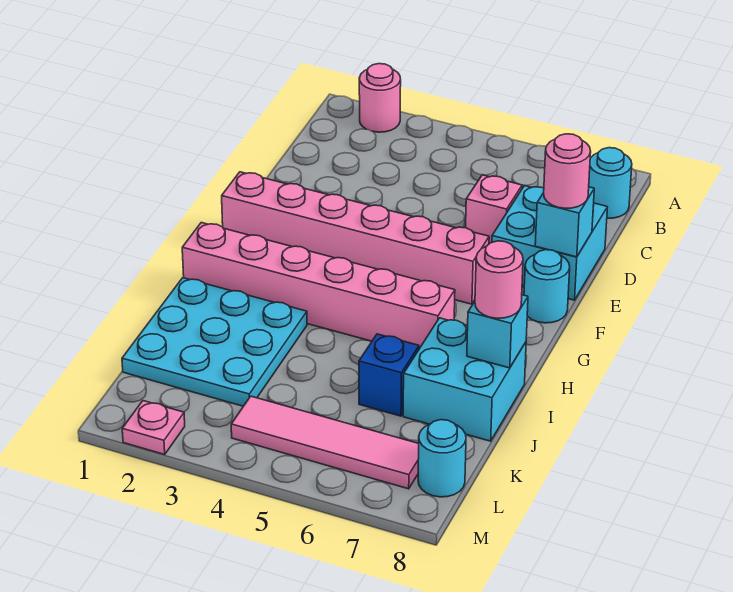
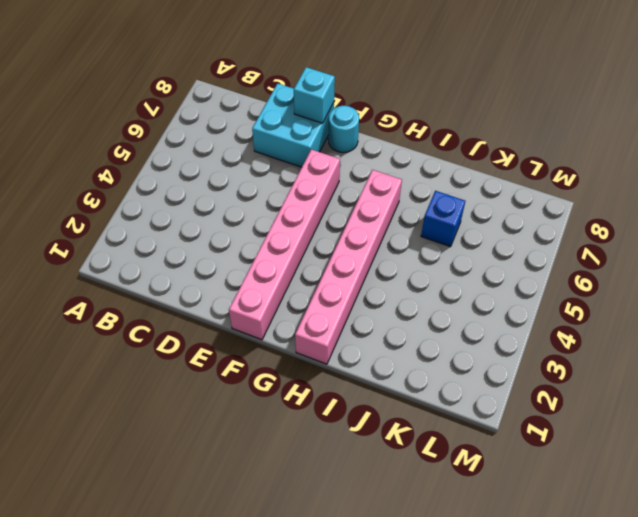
none -> pink round brick A2 level 1
none -> cyan round brick B8 level 1
none -> pink brick D6 level 1

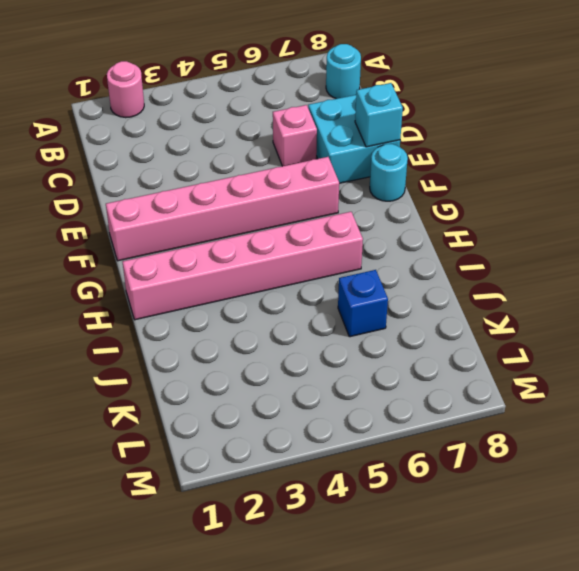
none -> cyan plate I1:K3 level 1
none -> cyan brick I7:J8 level 1
none -> pink tile L4:L7 level 1

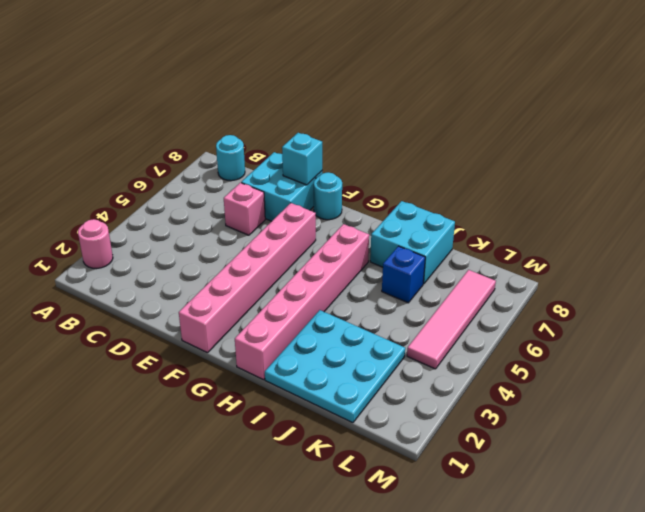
none -> cyan round brick L8 level 1
none -> pink plate M2 level 1
none -> cyan brick I8 level 2

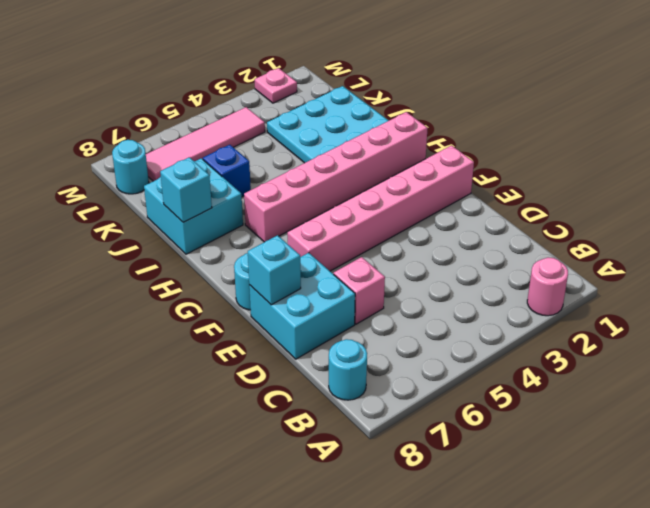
none -> pink round brick E8 level 3
none -> pink round brick I8 level 3

